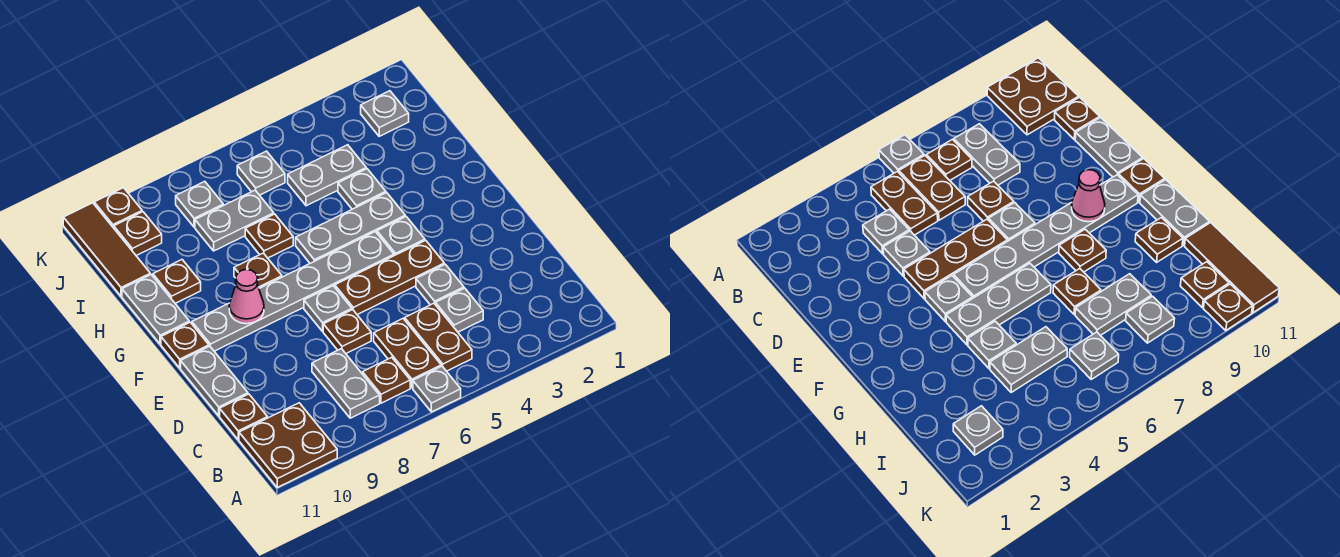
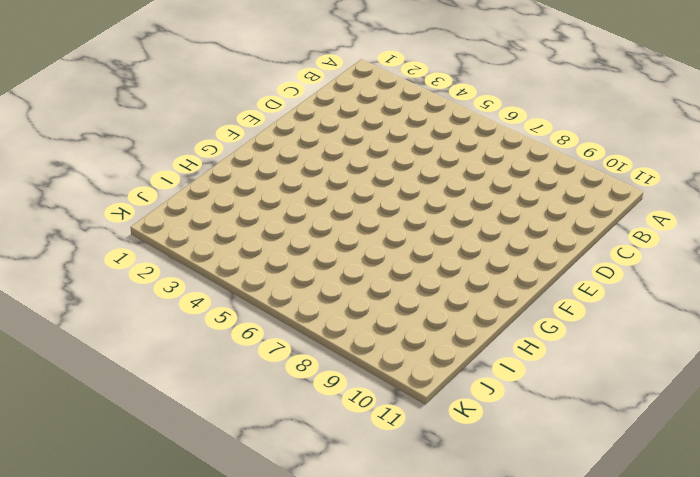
none -> grey plate A6 level 1
none -> brown plate A10:B11 level 1
none -> brown plate B5:C5 level 1
none -> brown plate B6:C6 level 1

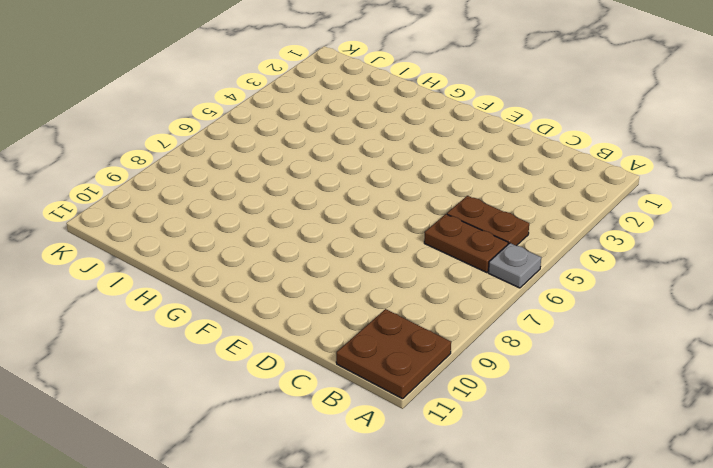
none -> brown plate B7 level 1
none -> grey plate B8:C8 level 1
none -> grey plate C4 level 1
none -> brown plate C11 level 1

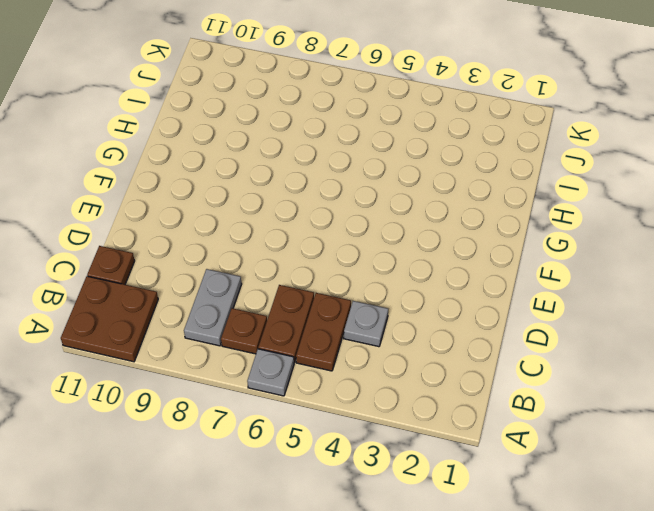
none -> grey plate D4 level 1
none -> brown plate D7 level 1
none -> grey plate D11:E11 level 1
none -> brown plate E4:E6 level 1

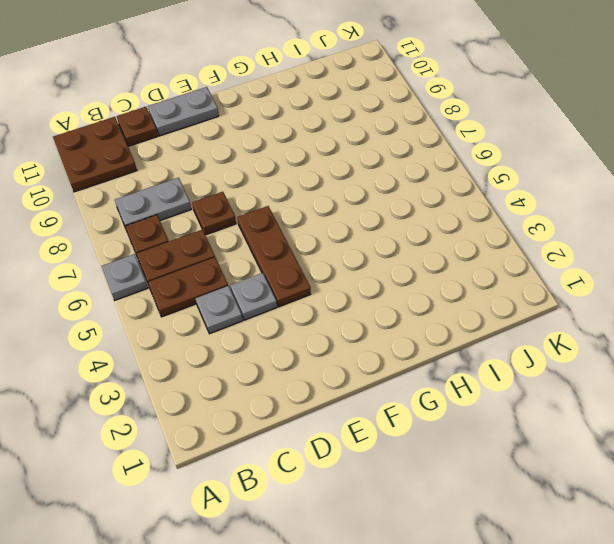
none -> grey plate E7 level 1
none -> grey plate F4 level 1
none -> grey plate F5:F10 level 1
none -> brown plate F11 level 1

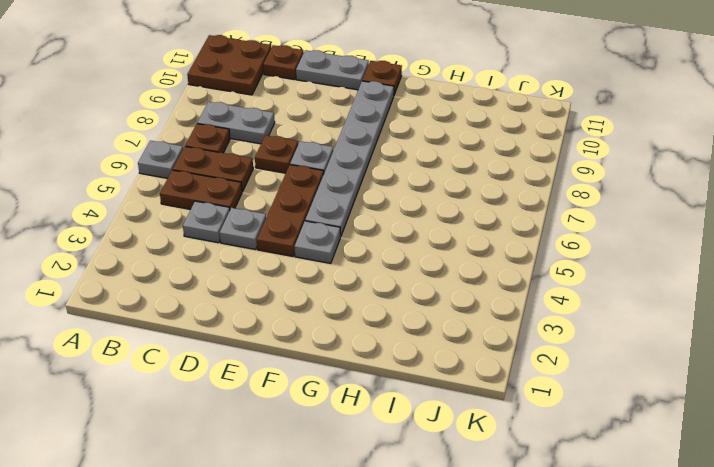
none -> grey plate G4:G6 level 1
none -> brown plate G8 level 1
none -> grey plate G11:H11 level 1
none -> grey plate H4 level 1

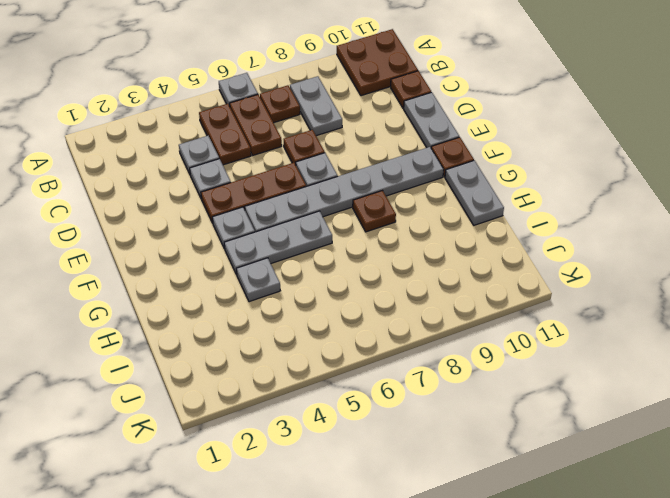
none -> brown plate H7 level 1
none -> brown plate H10 level 1
none -> grey plate I4:I5 level 1
none -> grey plate I7:I8 level 1

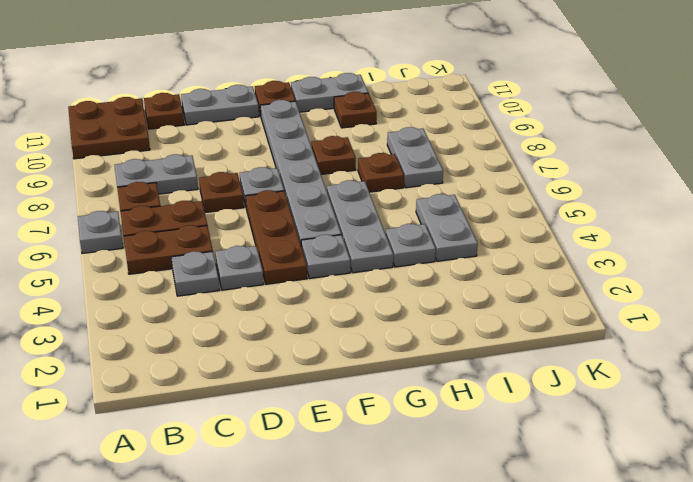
none -> brown tile I11:K11 level 1
none -> grey plate J2 level 1
none -> grey plate J6 level 1
none -> grey plate J8 level 1

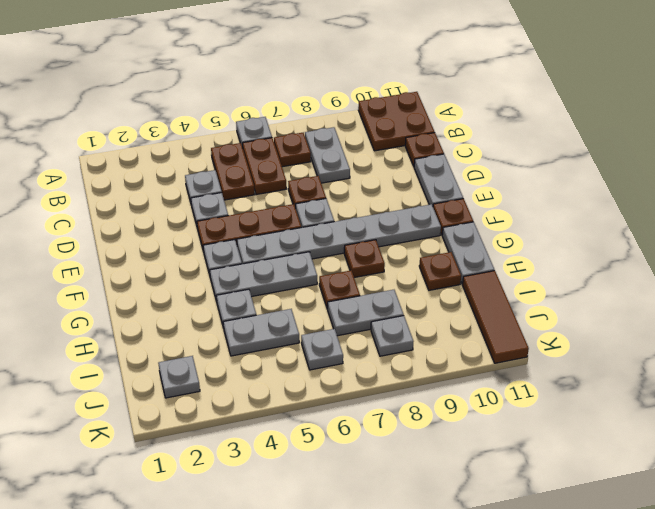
none -> brown plate J10 level 1
none -> brown plate K10 level 1
none -> pink cone F9 level 2

